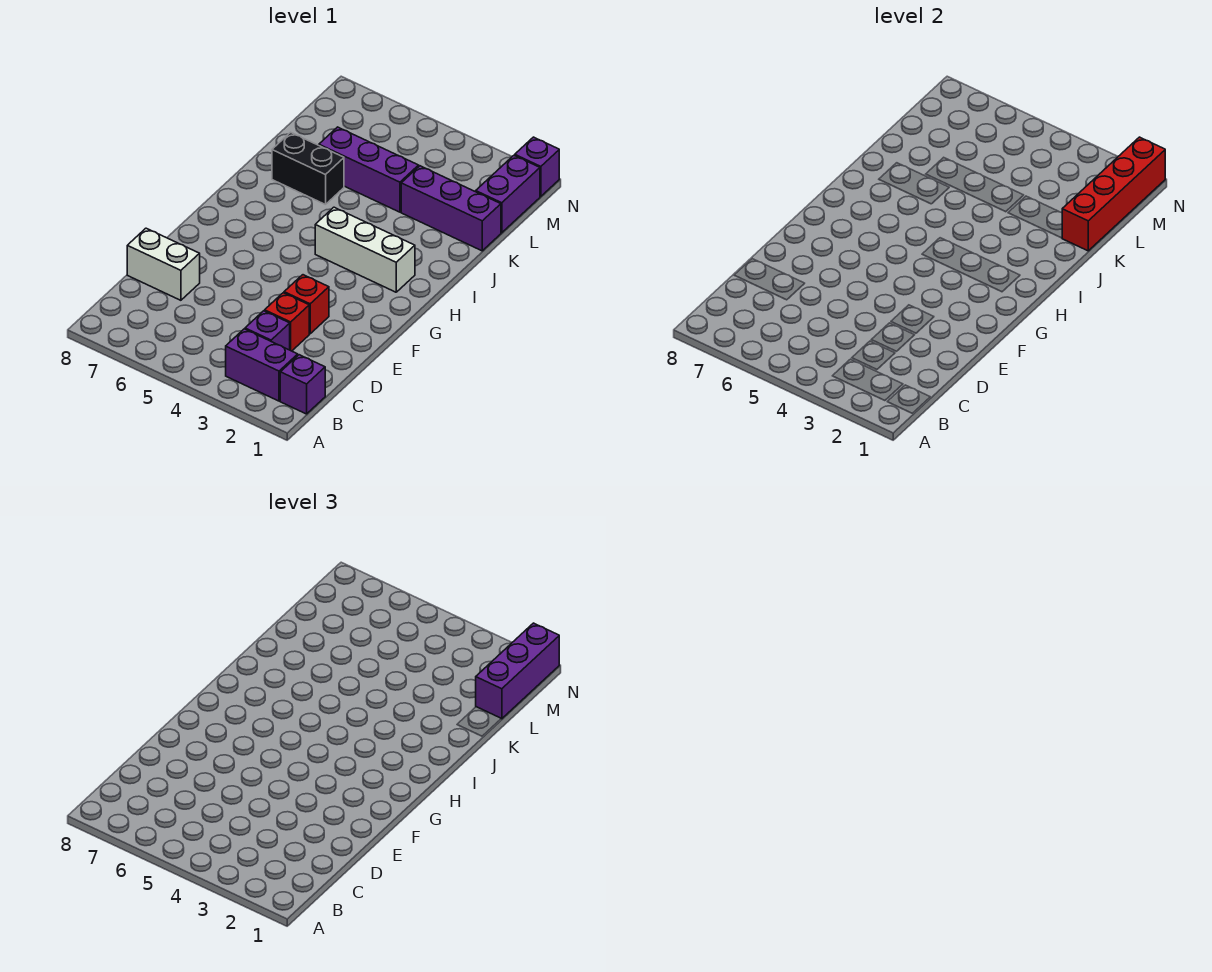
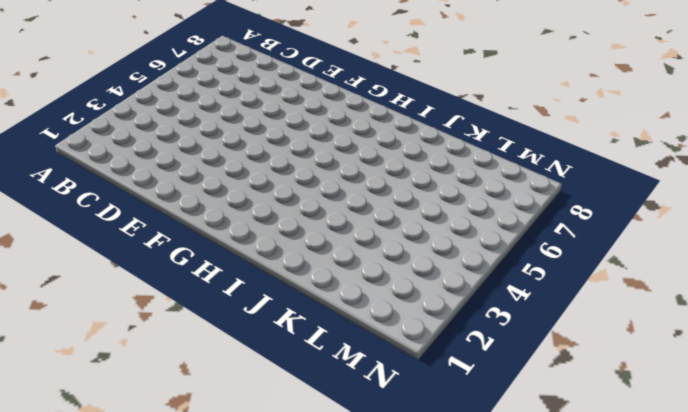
none -> purple brick B1 level 1
none -> purple brick B2:B3 level 1
none -> purple brick C3 level 1

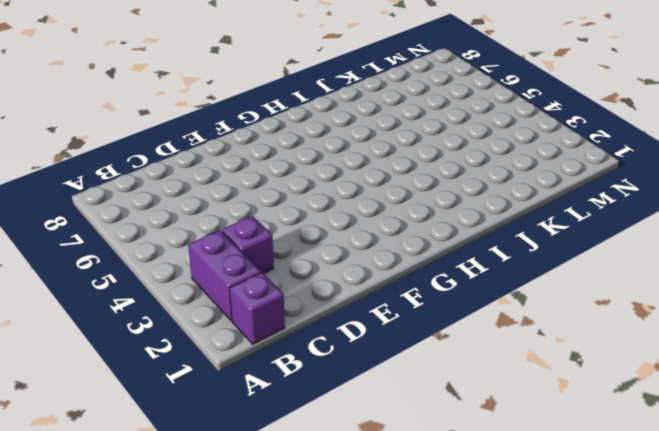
none -> red brick D3 level 1
none -> white brick D7:D8 level 1
none -> red brick E3 level 1

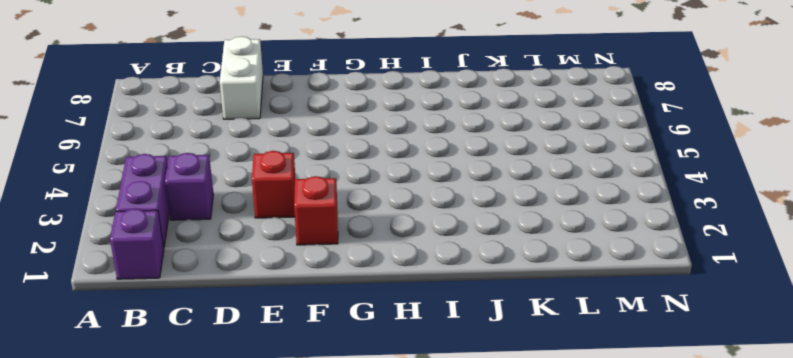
red brick F2 level 1 -> red brick D3 level 1
none -> white brick H2:H4 level 1
none -> black brick J6:J7 level 1
none -> purple brick K1:K3 level 1

